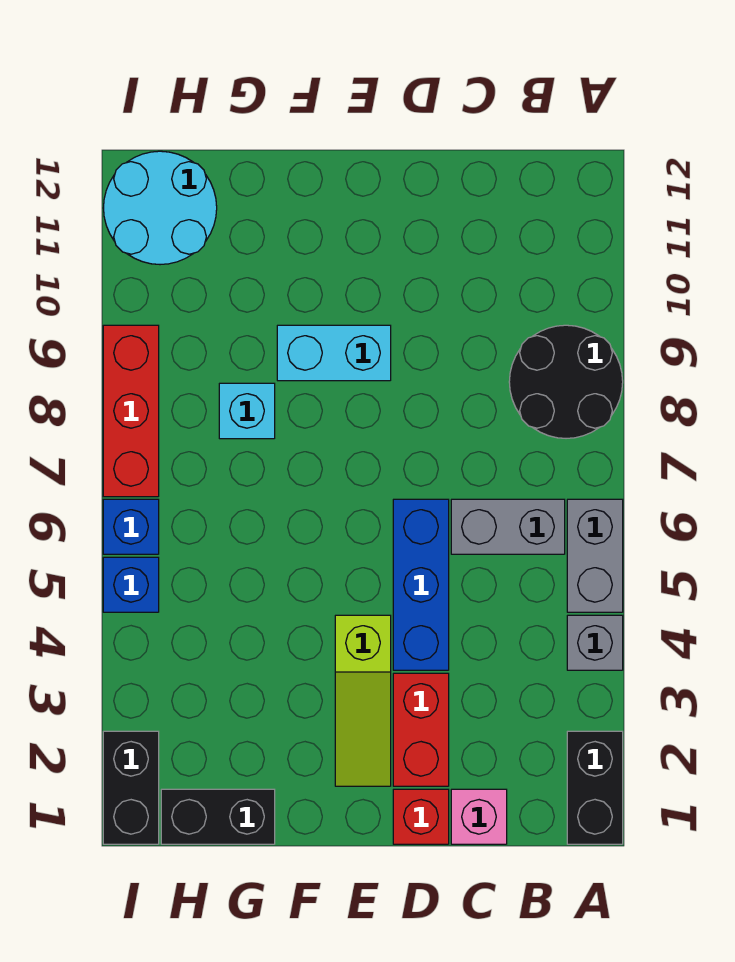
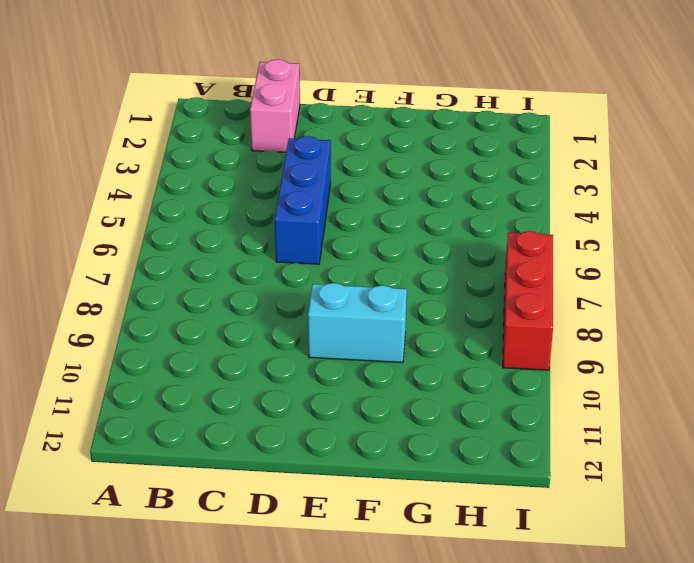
pink brick C1:C2 level 1 -> pink brick C1 level 1
none -> black brick A1:A2 level 1
none -> grey brick A4 level 1
none -> grey brick A5:A6 level 1

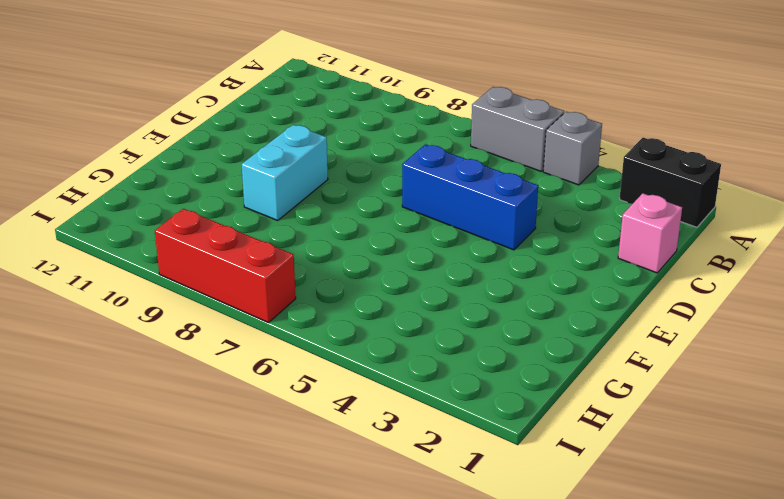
none -> black round brick A8:B9 level 1
none -> grey brick B6:C6 level 1
none -> red brick D1 level 1

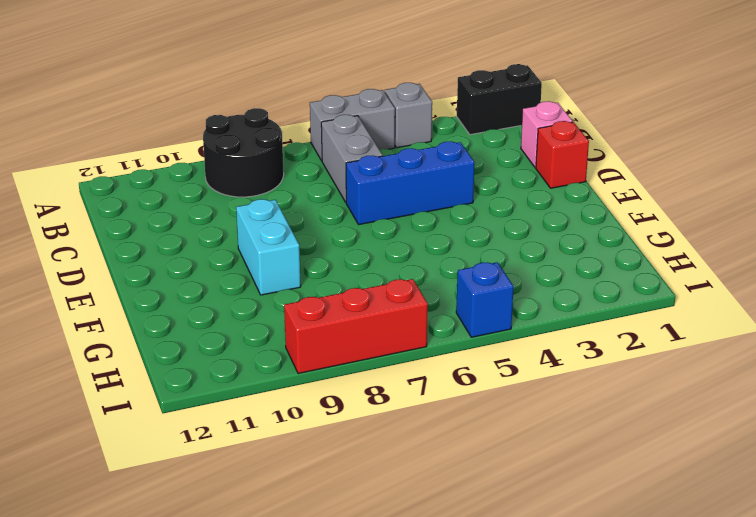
none -> red brick D2:D3 level 1
none -> lime slope E2:E4 level 1 top 4
none -> black brick G1:H1 level 1

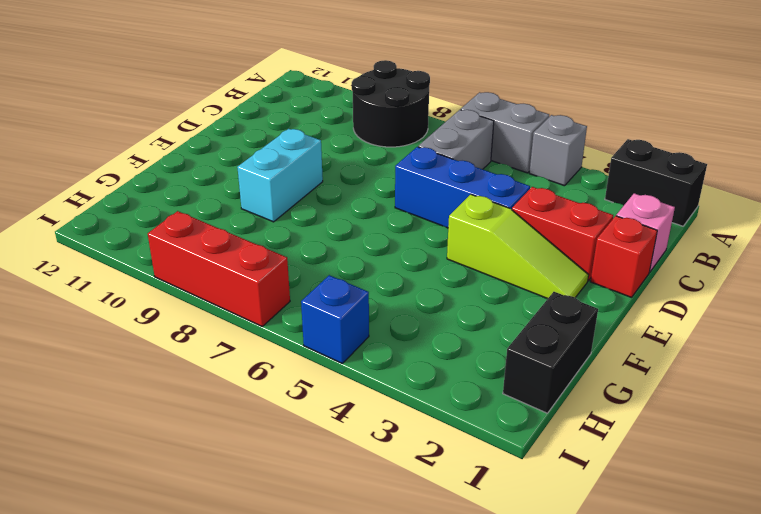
none -> cyan brick G8 level 1
none -> cyan round brick H11:I12 level 1
none -> black brick I1:I2 level 1

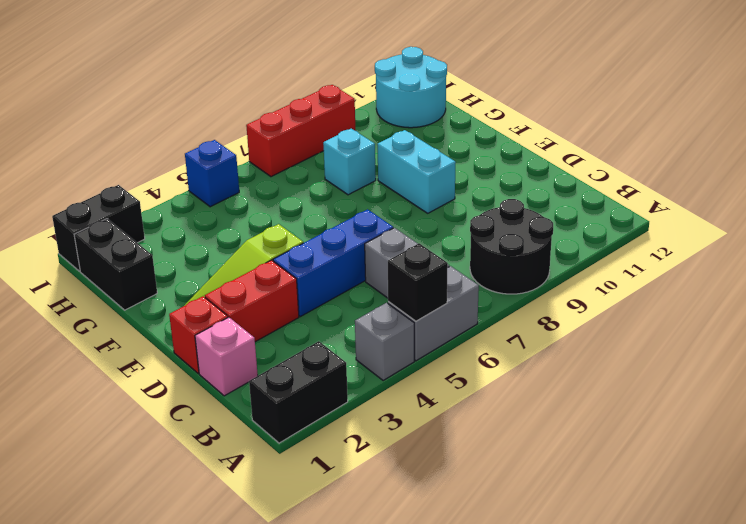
black brick A5 level 2 -> none
none -> blue brick I6 level 1

